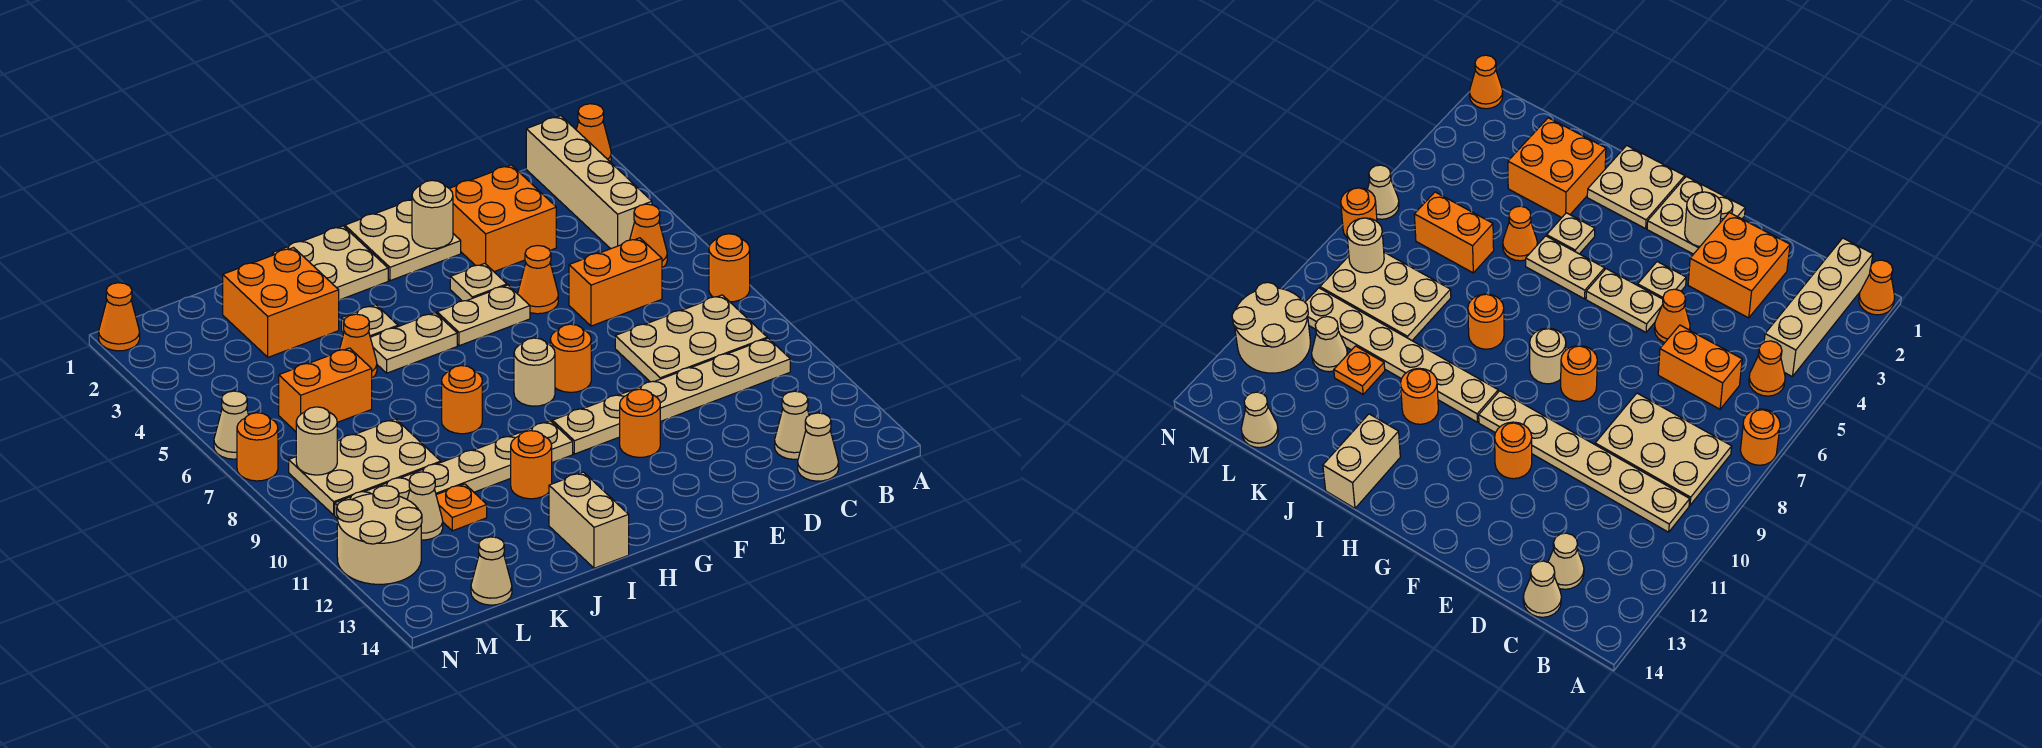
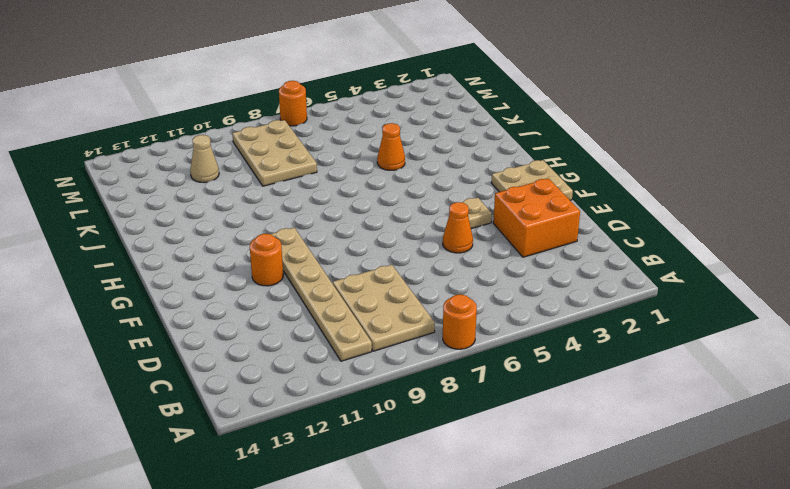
none -> orange cone A1 level 1
none -> tan brick B1:B4 level 1
none -> orange cone B5 level 1
none -> orange brick C6:D6 level 1

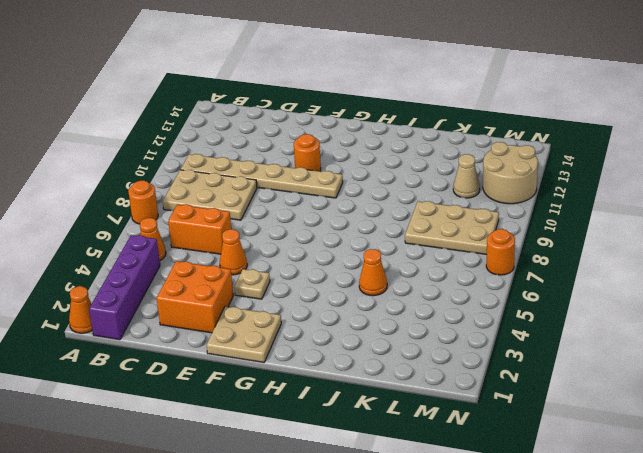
purple brick B1:B4 level 1 -> tan brick B1:B4 level 1
none -> tan cone C13 level 1
none -> tan cone C14 level 1
none -> tan plate F5:G5 level 1
none -> orange round brick F8 level 1

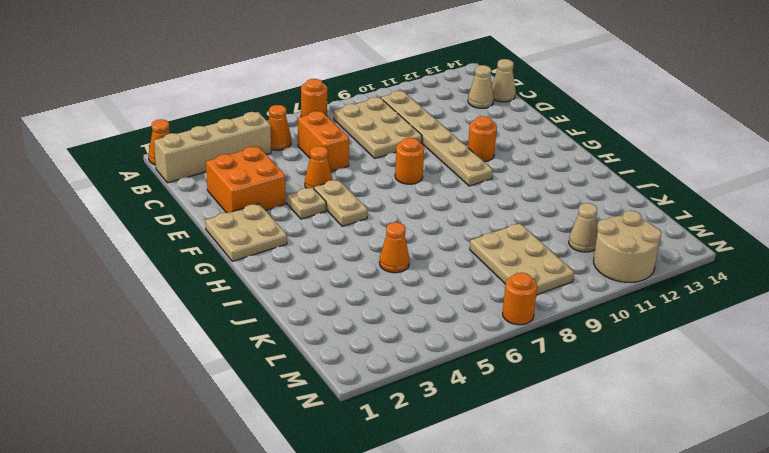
none -> tan round brick G8 level 1
none -> tan plate H1:I2 level 1
none -> tan plate H5:I5 level 1
none -> tan plate H10:M10 level 1

